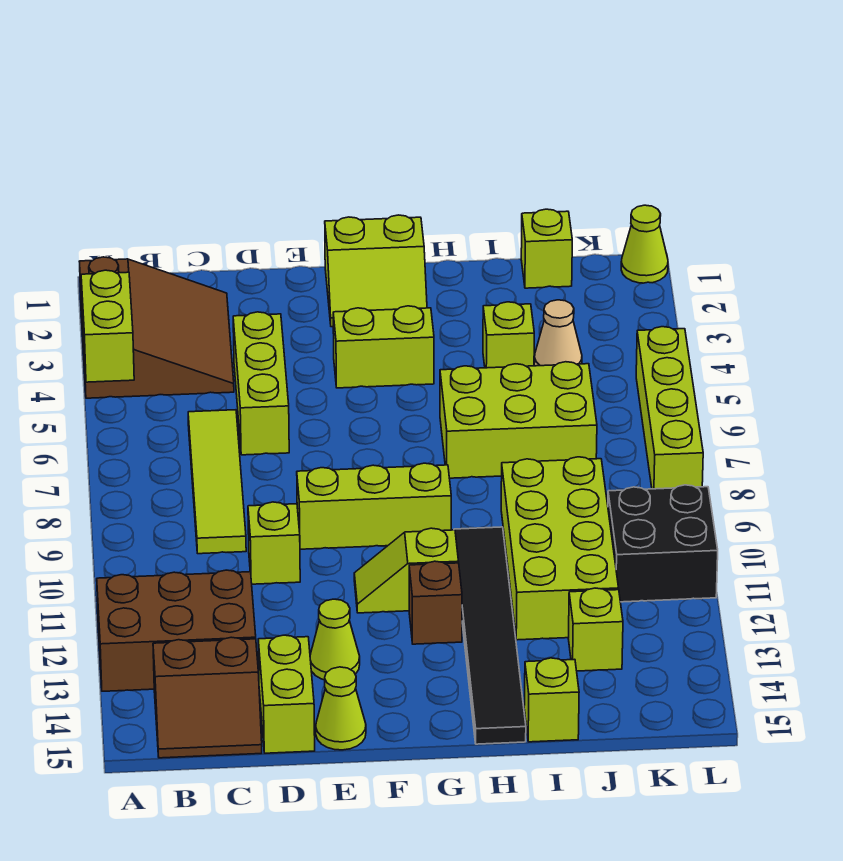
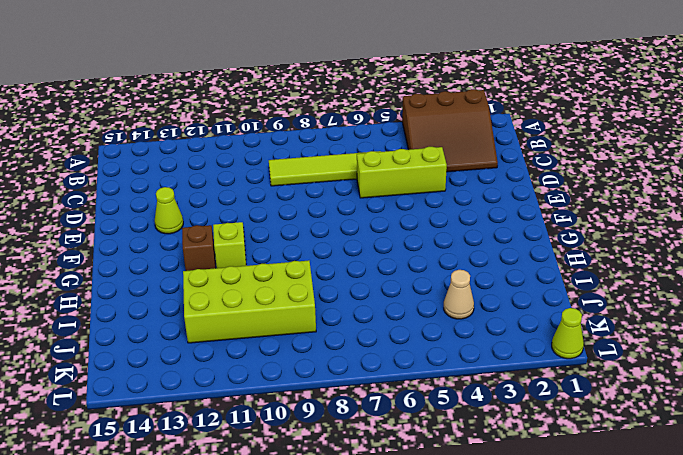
none -> brown brick A12:C13 level 1
none -> brown slope B14:C15 level 1 top 14
none -> lime brick D10 level 1

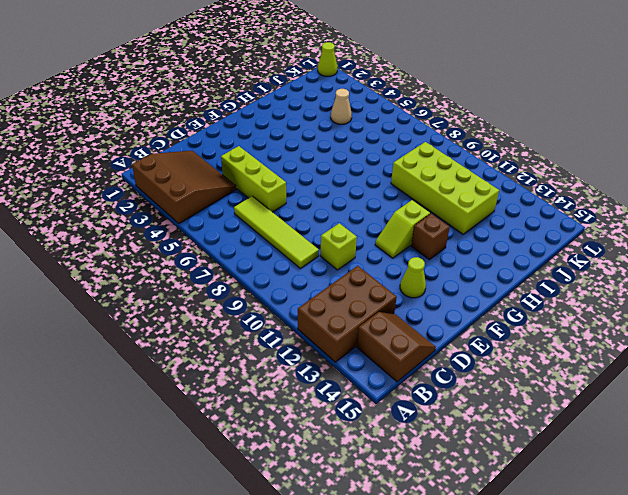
brown slope B14:C15 level 1 top B -> brown slope B14:C15 level 1 top 14
none -> lime brick D14:D15 level 1
none -> lime brick E9:G9 level 1
none -> lime cone E15 level 1

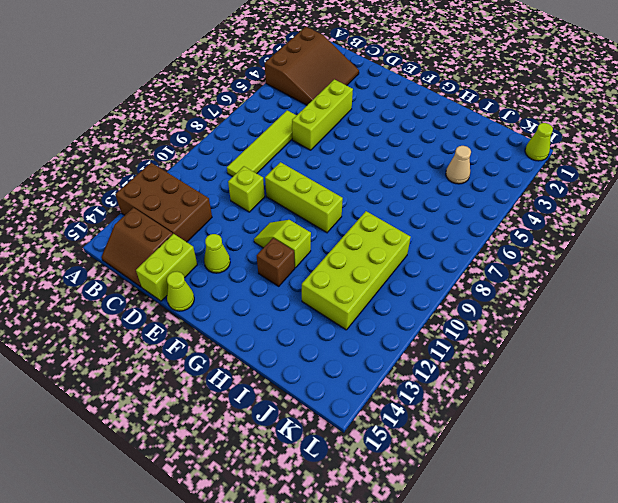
none -> lime slope F1:G2 level 1 top 1
none -> lime brick F4:G4 level 1
none -> lime brick H6:J7 level 1

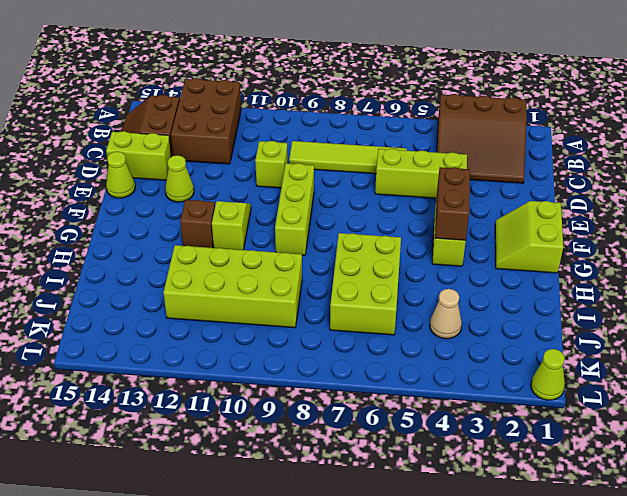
brown brick F4:G4 level 2 -> none
none -> black tile H10:H15 level 1
none -> lime brick I4 level 1
none -> lime brick I15 level 1

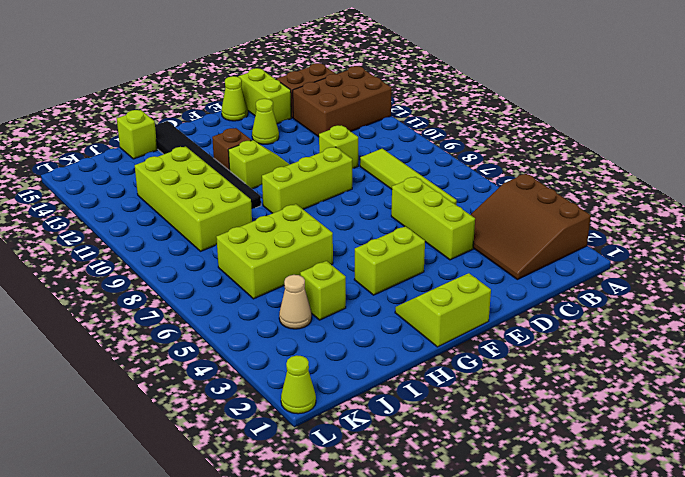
none -> lime brick J1 level 1
none -> lime brick J13 level 1
none -> black brick K10:L11 level 1

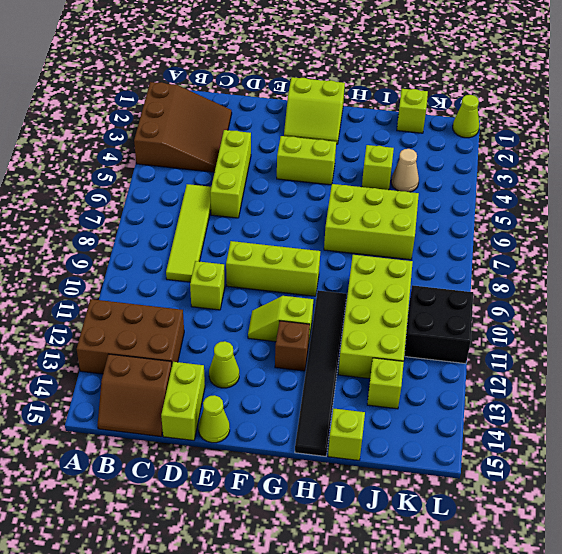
none -> lime brick L5:L8 level 1
none -> lime brick A4:A5 level 2

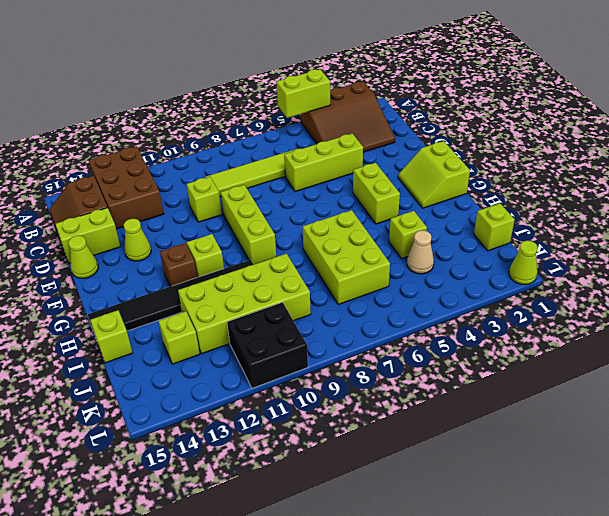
none -> lime brick L5:L8 level 1

